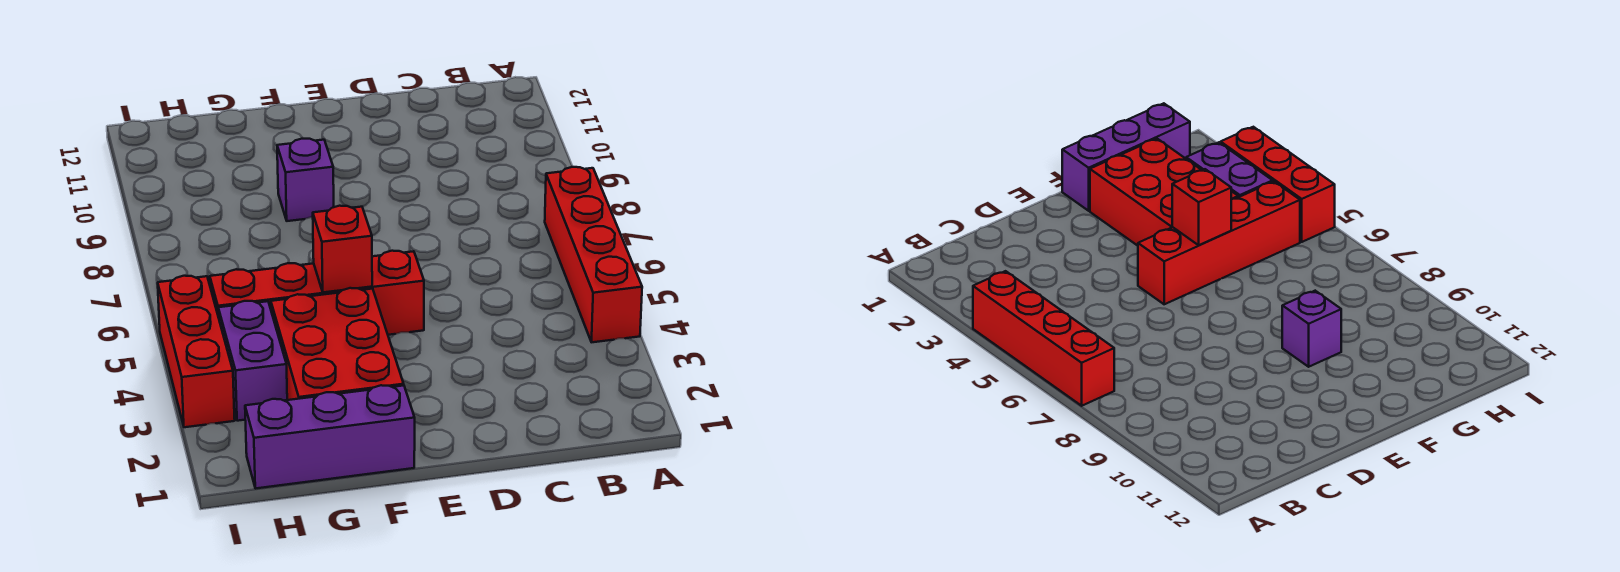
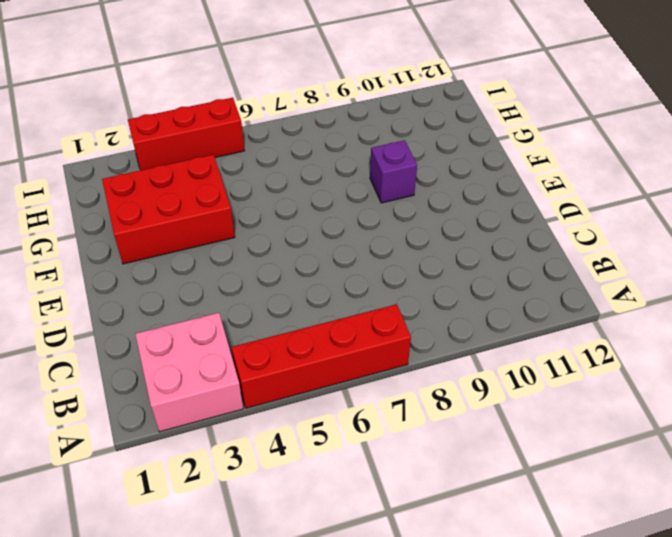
pink brick A2:B3 level 1 -> none
none -> red brick E5:H5 level 1
none -> purple brick F1:H1 level 1

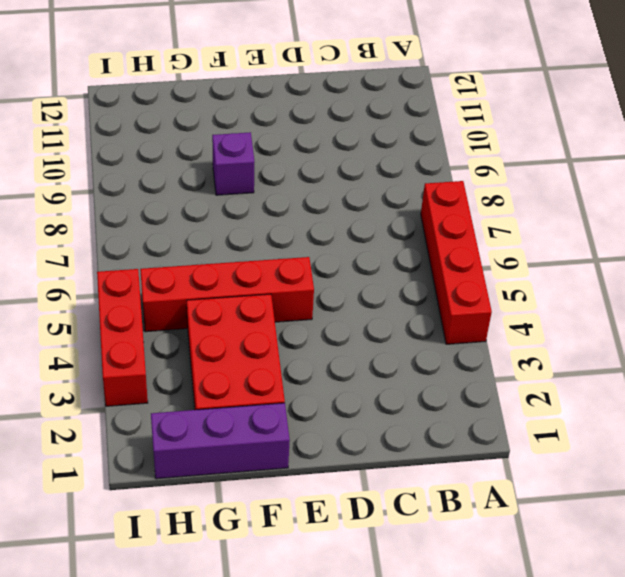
none -> purple brick H3:H4 level 1
none -> red brick F5 level 2

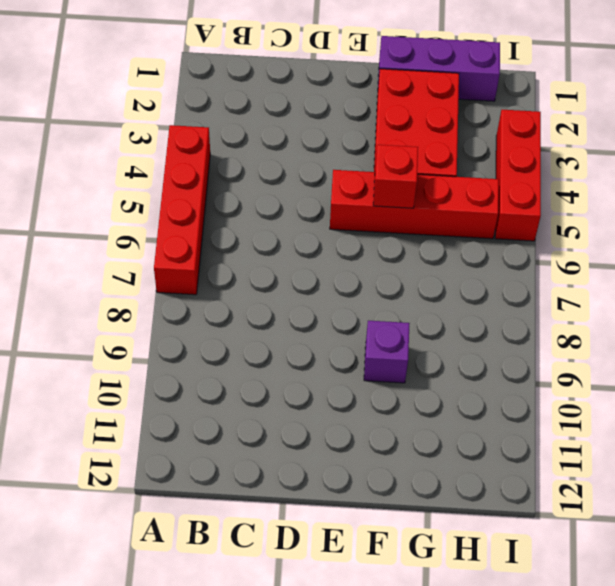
none -> purple brick H3:H4 level 1

